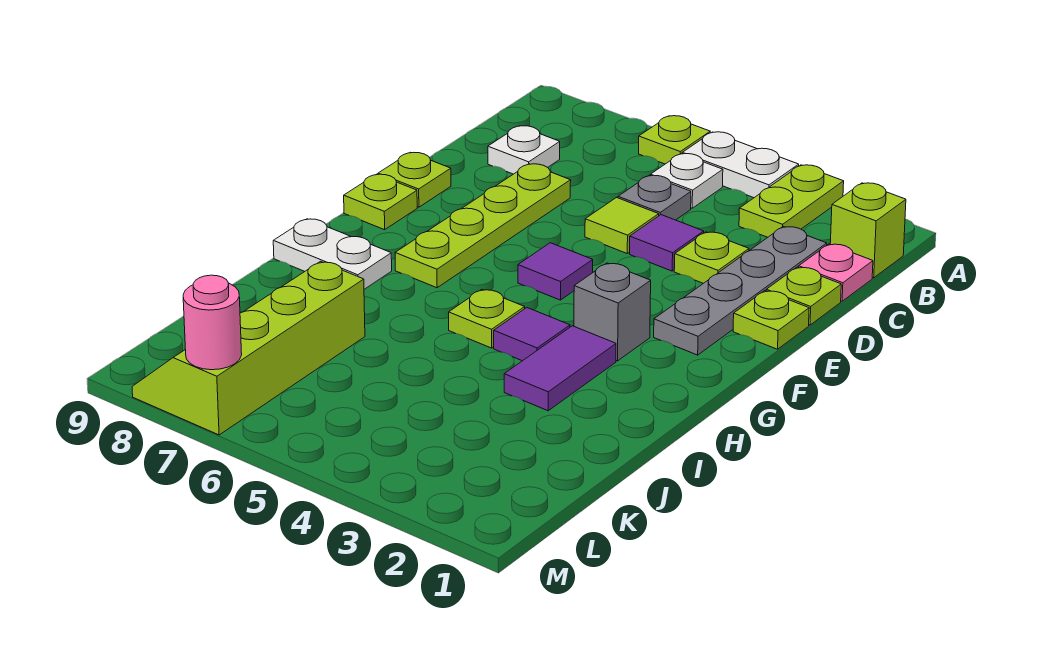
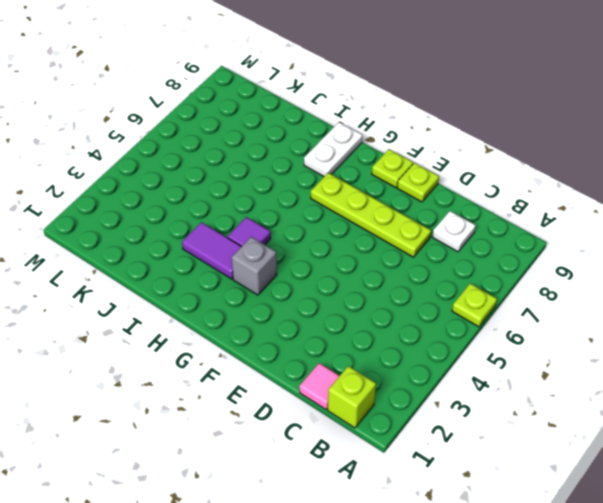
pink tile C1 level 1 -> pink plate C1 level 1
none -> lime plate A3:B3 level 1
none -> white plate A4:A5 level 1
none -> white plate B5 level 1

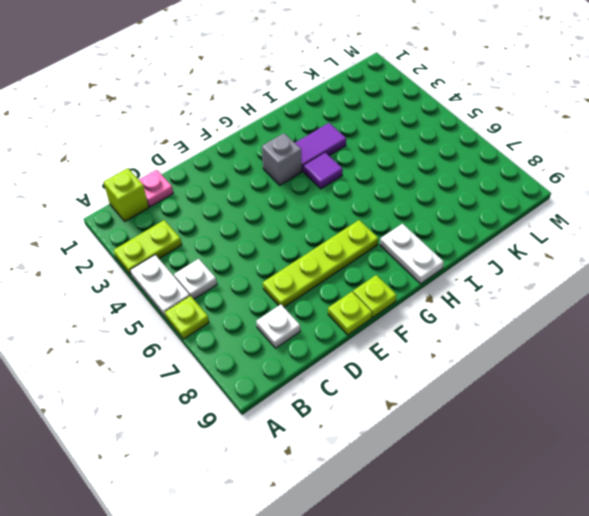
none -> grey plate C2:F2 level 1
none -> grey plate C5 level 1
none -> lime plate D1 level 1

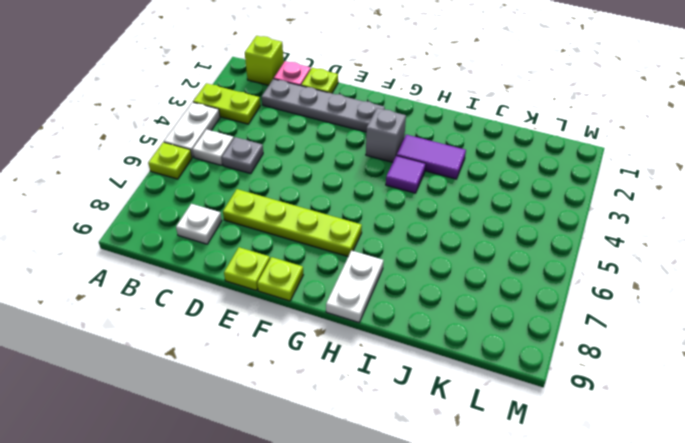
none -> lime plate D3 level 1
none -> purple tile D4 level 1
none -> lime tile D5 level 1

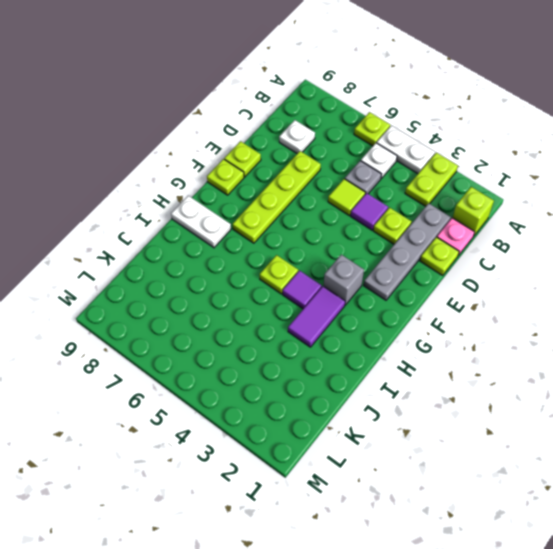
none -> lime plate E1 level 1
none -> purple tile F5 level 1
none -> lime slope J7:M8 level 1 top 7

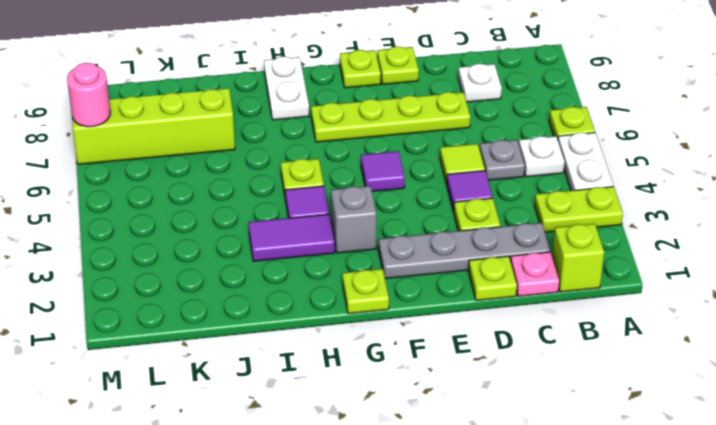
lime plate G1 level 1 -> lime plate E1 level 1

